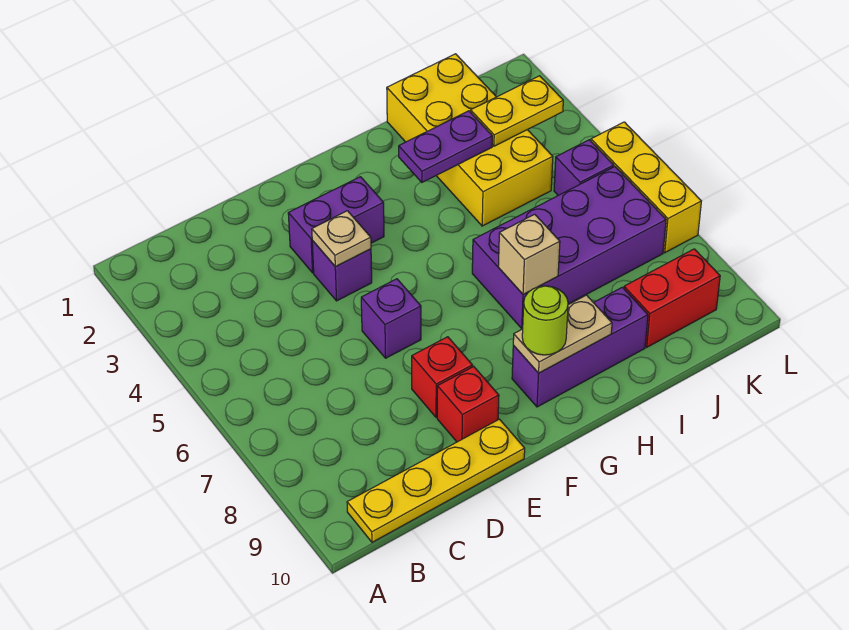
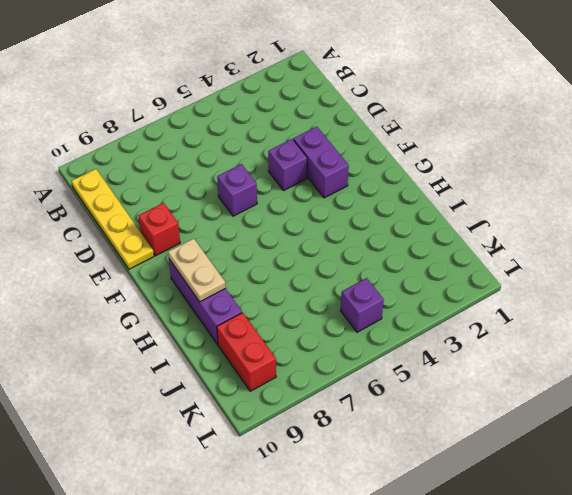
none -> red brick E8 level 1
none -> purple brick H6:K7 level 1
none -> yellow brick I1:J4 level 1

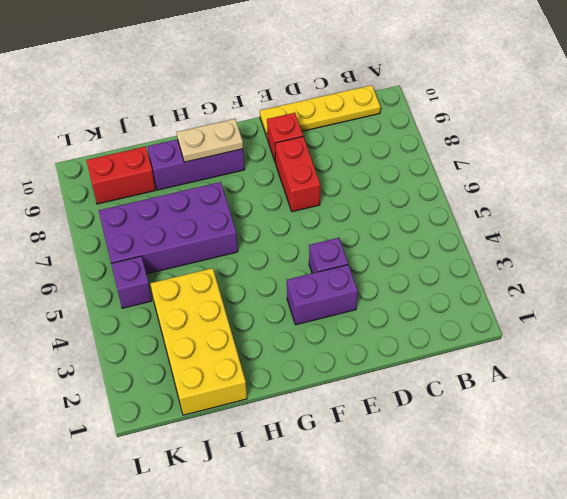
red brick E7:E8 level 1 -> red brick E8 level 1
none -> purple brick E6 level 1
none -> yellow brick L5:L7 level 1
none -> tan plate E4 level 2

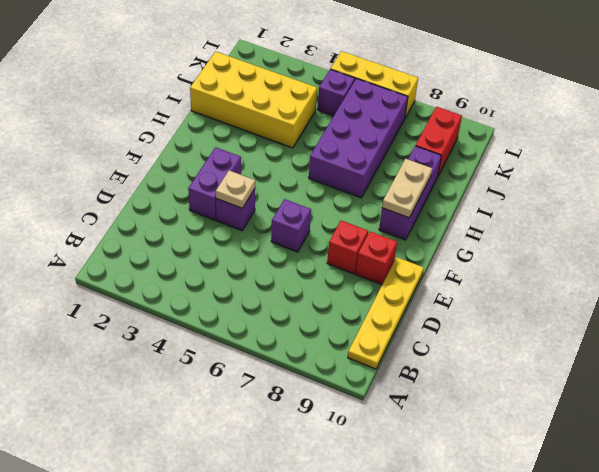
none -> purple plate H3:I3 level 2
none -> tan brick H7 level 2
none -> yellow plate J3:K3 level 2

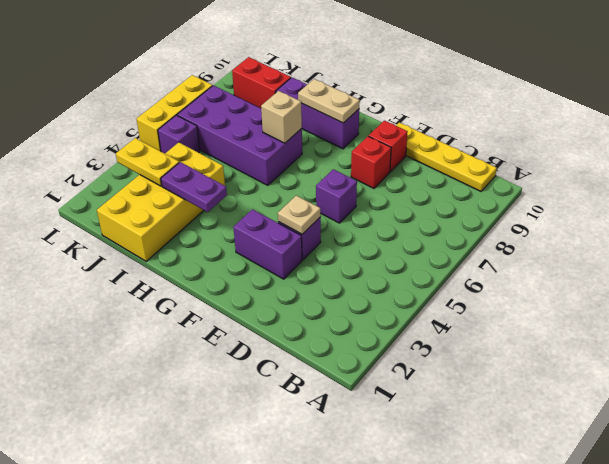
none -> lime round brick G9 level 3

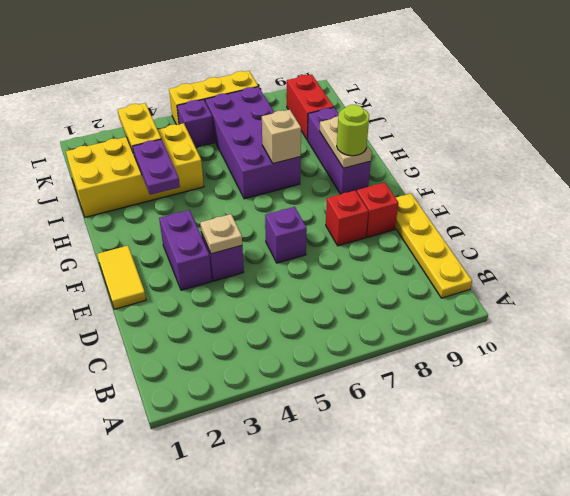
yellow tile E1:F1 level 1 -> none

